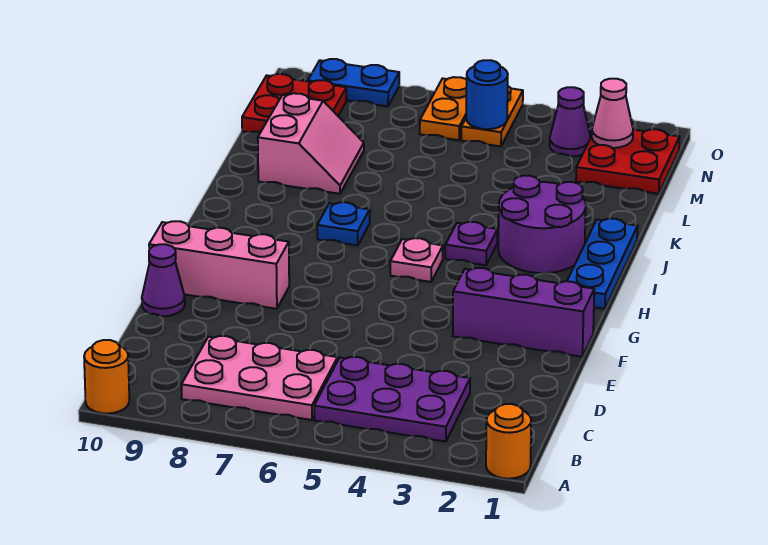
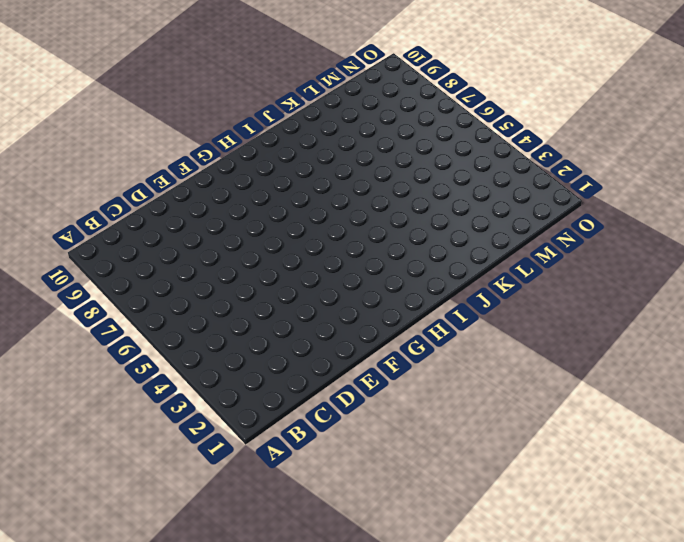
none -> orange round brick A1 level 1
none -> orange round brick A10 level 1
none -> purple plate B3:C5 level 1

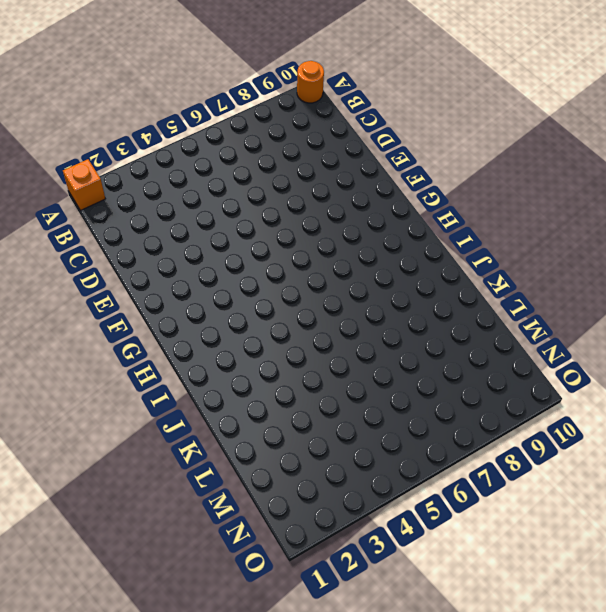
orange brick A1 level 1 -> orange round brick A1 level 1
none -> purple plate B3:C5 level 1
none -> pink plate B6:C8 level 1
none -> purple cone E10 level 1

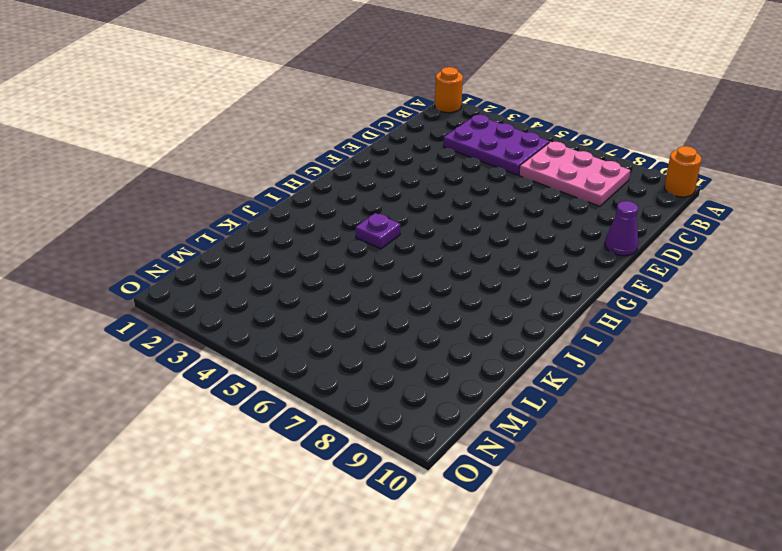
none -> purple brick F1:F3 level 1
none -> pink brick F8:F10 level 1
none -> blue plate H1:J1 level 1

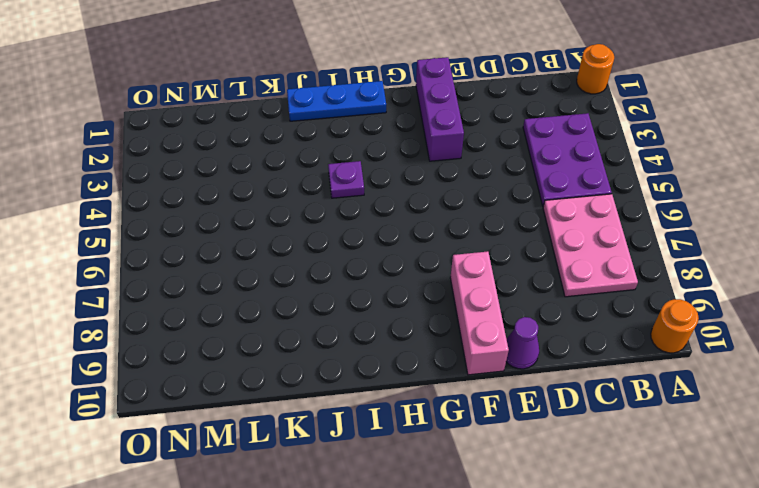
none -> pink plate H5 level 1
none -> purple round brick I2:J3 level 1
none -> blue plate I7 level 1

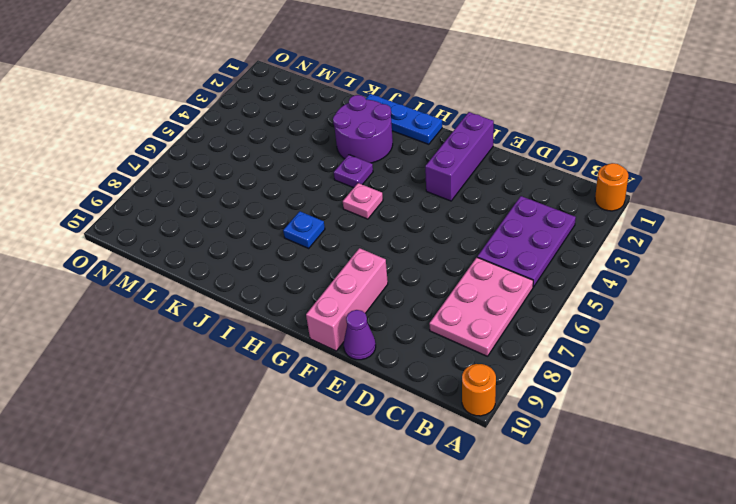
none -> pink slope K8:L9 level 1 top 9
none -> red plate M1:N2 level 1
none -> red plate M9:N10 level 1

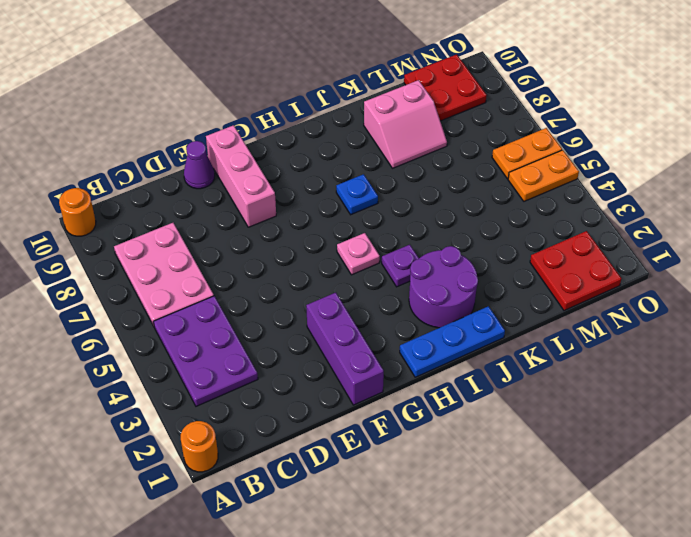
none -> purple cone N3 level 1
none -> blue plate O8:O9 level 1
none -> pink cone N2 level 2

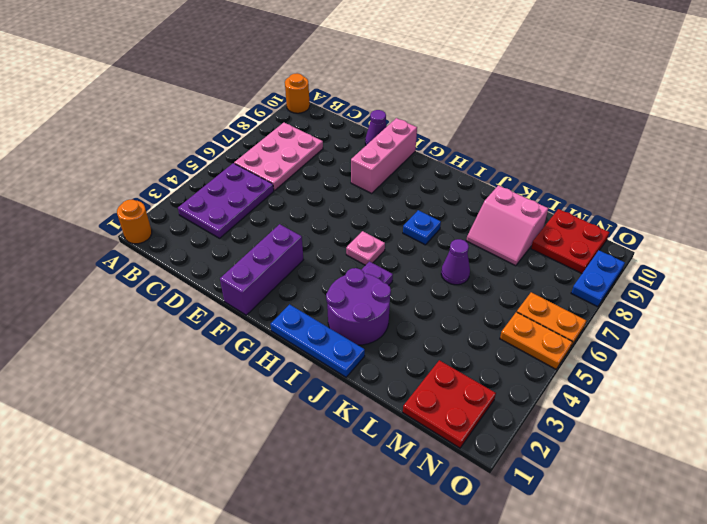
purple cone K6 level 1 -> purple cone N3 level 1
none -> pink cone N2 level 2
none -> blue round brick N5 level 2

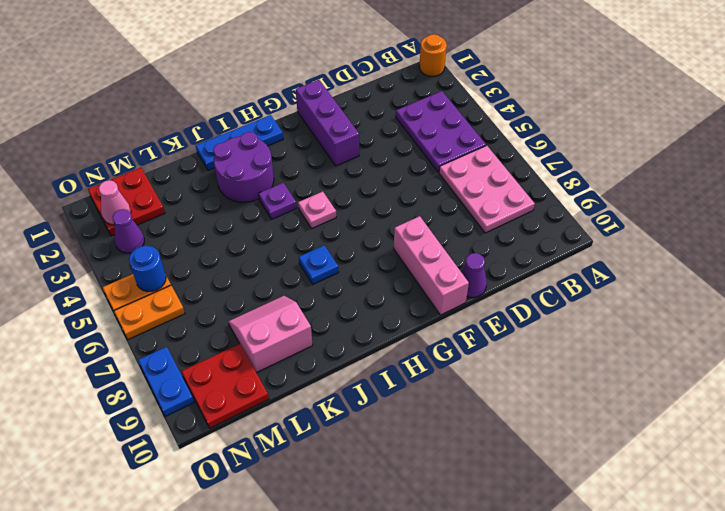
none -> orange round brick A10 level 1

